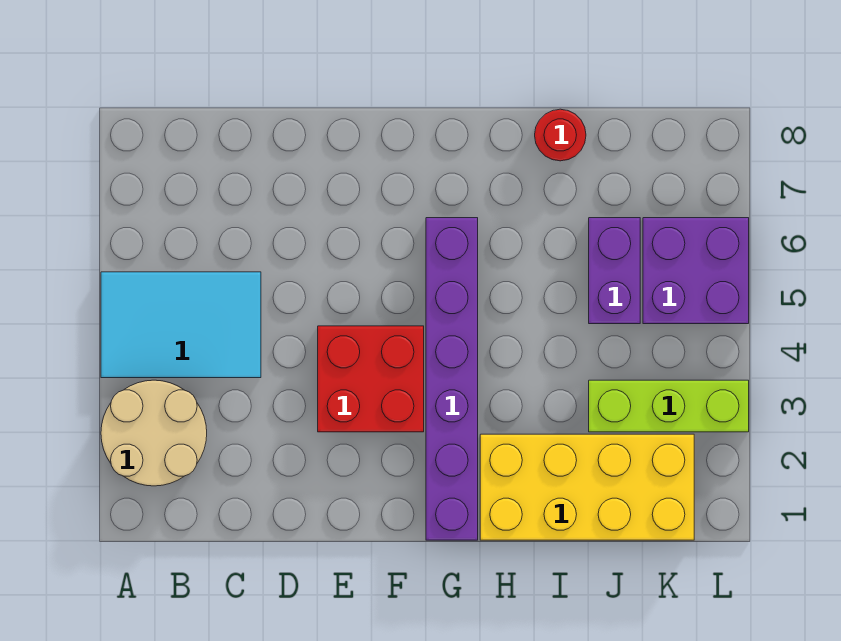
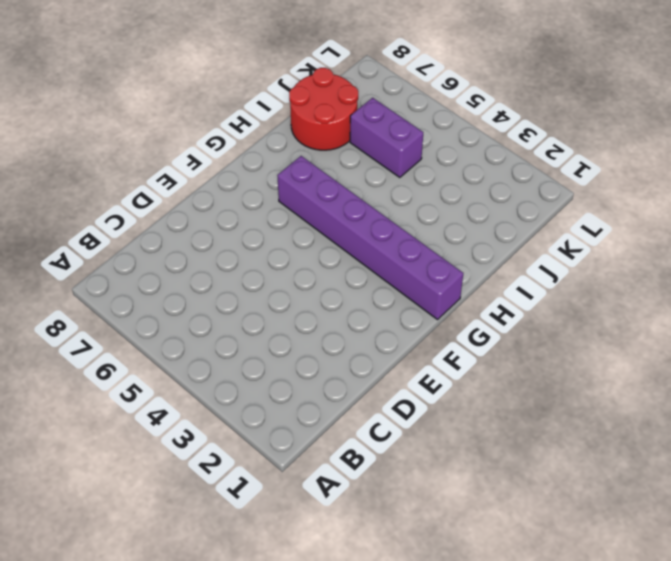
red round brick I7:J8 level 1 -> red round brick I8 level 1
none -> tan round brick A2:B3 level 1
none -> cyan tile A4:C5 level 1

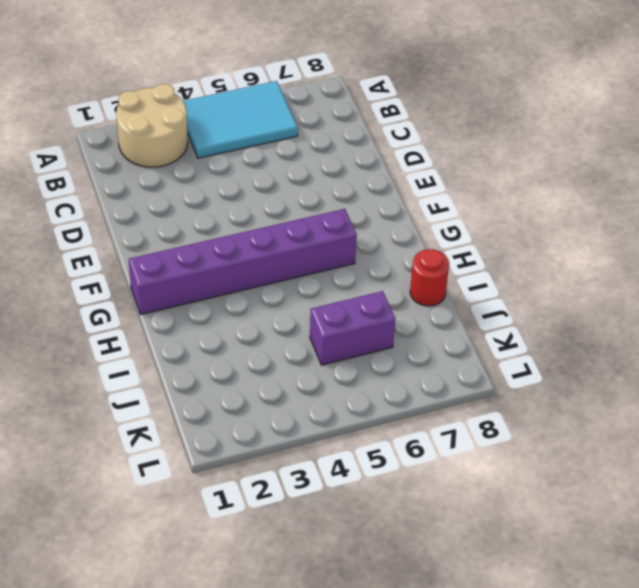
cyan tile A4:B6 level 1 -> cyan tile A4:C5 level 1
none -> red brick E3:F4 level 1
none -> yellow brick H1:K2 level 1

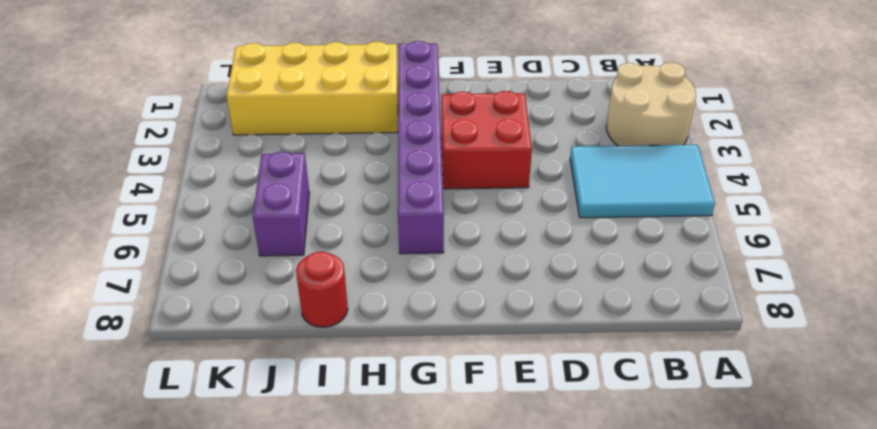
none -> lime brick J3:L3 level 1
none -> purple brick K5:L6 level 1

